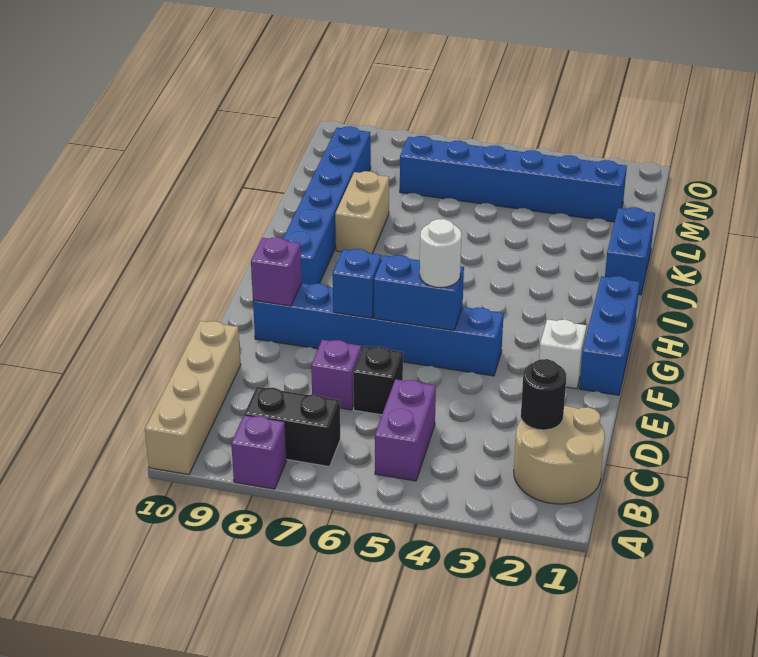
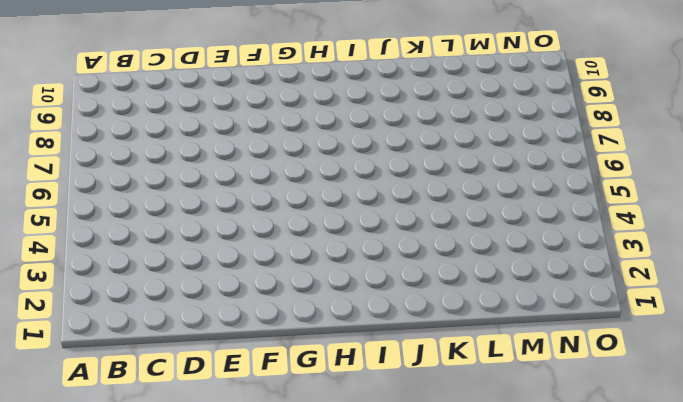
none -> purple brick A8 level 1
none -> tan brick A10:D10 level 1
none -> tan round brick B1:C2 level 1

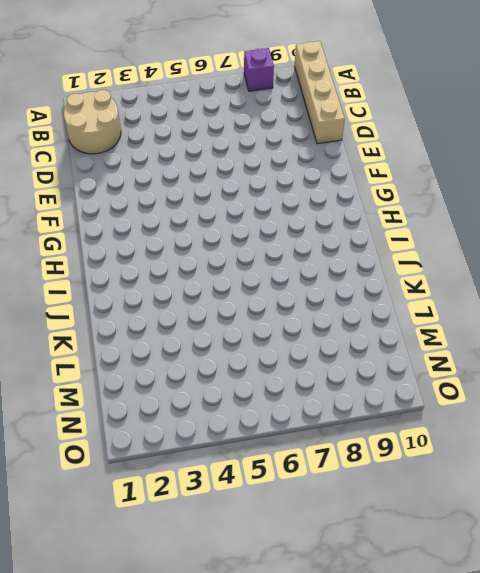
none -> purple brick B5:C5 level 1
none -> black brick B7:B8 level 1
none -> black brick D6 level 1

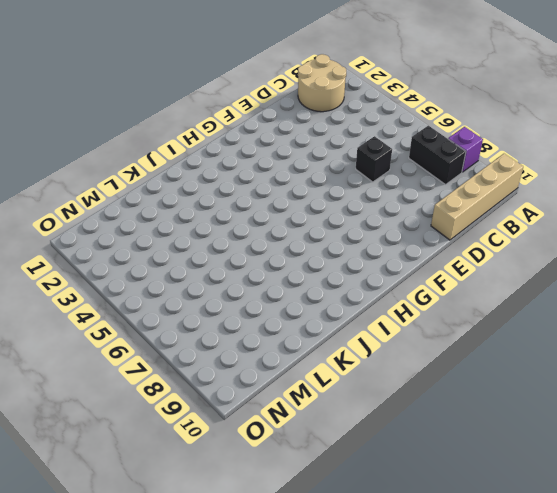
none -> purple brick B5:C5 level 1
none -> purple brick D7 level 1
none -> blue brick F1:H1 level 1

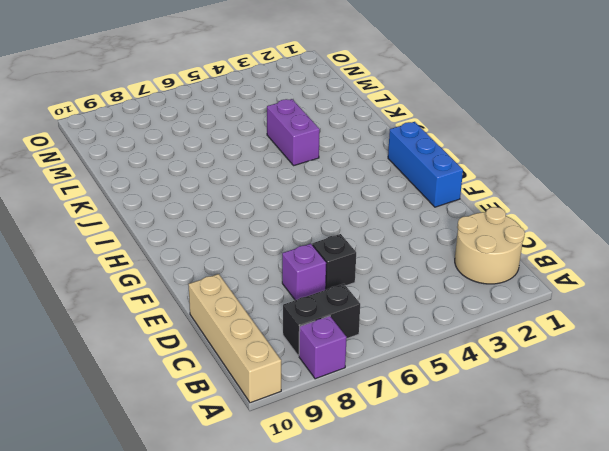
purple brick J4:K4 level 1 -> purple brick B5:C5 level 1
none -> white brick F2 level 1
none -> blue brick F4:F9 level 1
none -> blue brick H9:M9 level 1

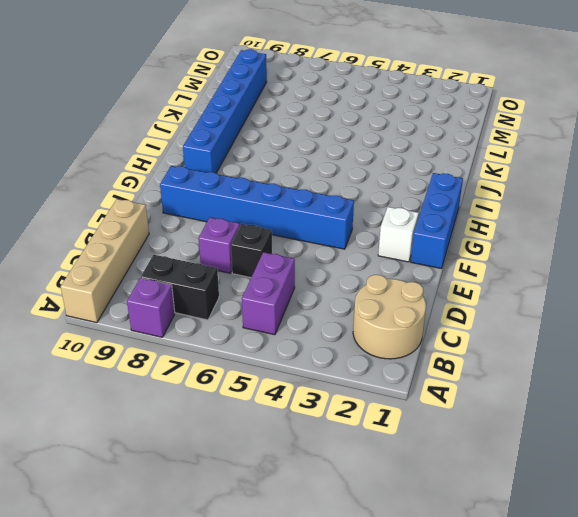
none -> blue brick J1:K1 level 1
none -> tan brick J8:K8 level 1
none -> blue brick M2:M7 level 1

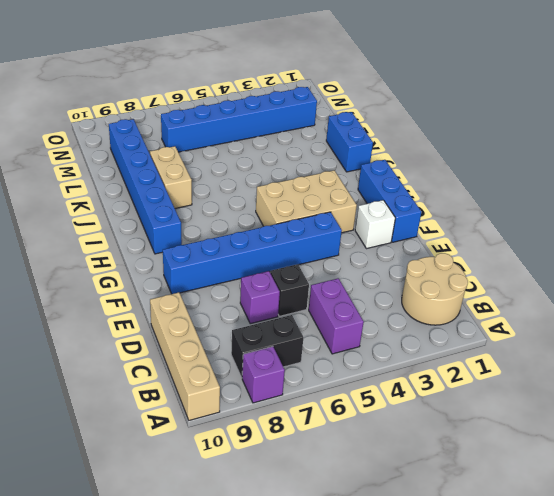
tan brick G3:H5 level 1 -> none
none -> black round brick C2 level 2
none -> blue brick F5:F6 level 2
none -> blue brick F7 level 2

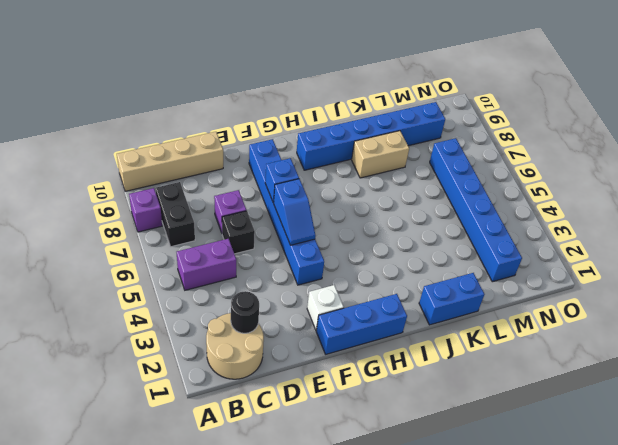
blue slope F5:F6 level 2 top 6 -> blue brick F5:F6 level 2
none -> purple brick F9 level 2
none -> white round brick F5 level 3

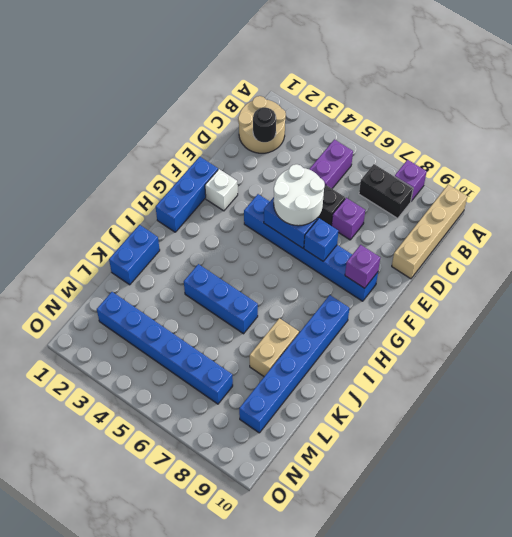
white round brick E5:F6 level 3 -> white round brick F5 level 3
blue brick J4:J6 level 1 -> none

